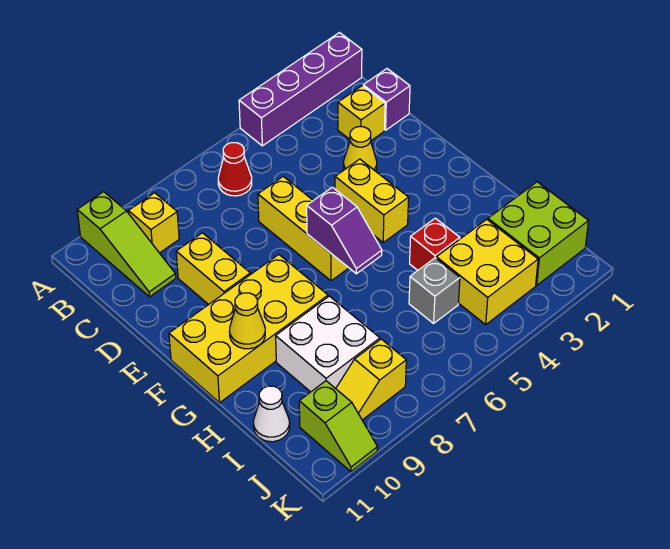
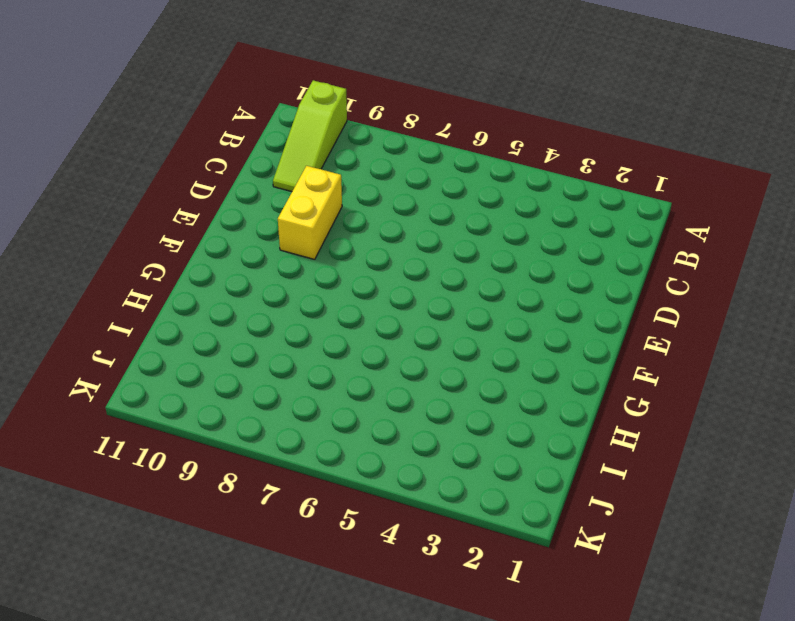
none -> purple brick A1:A4 level 1
none -> red cone B6 level 1
none -> yellow brick B9 level 1

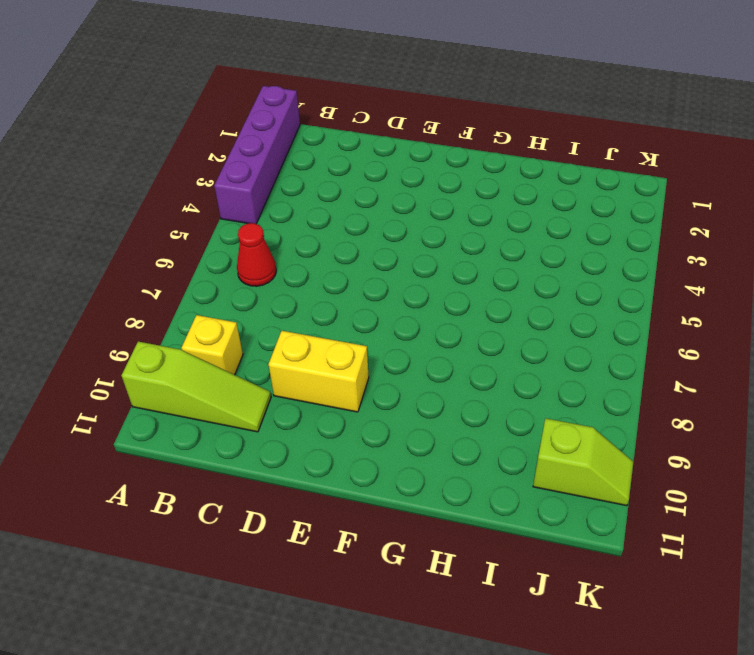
none -> purple brick C1 level 1
none -> yellow brick C2 level 1
none -> yellow cone D3 level 1

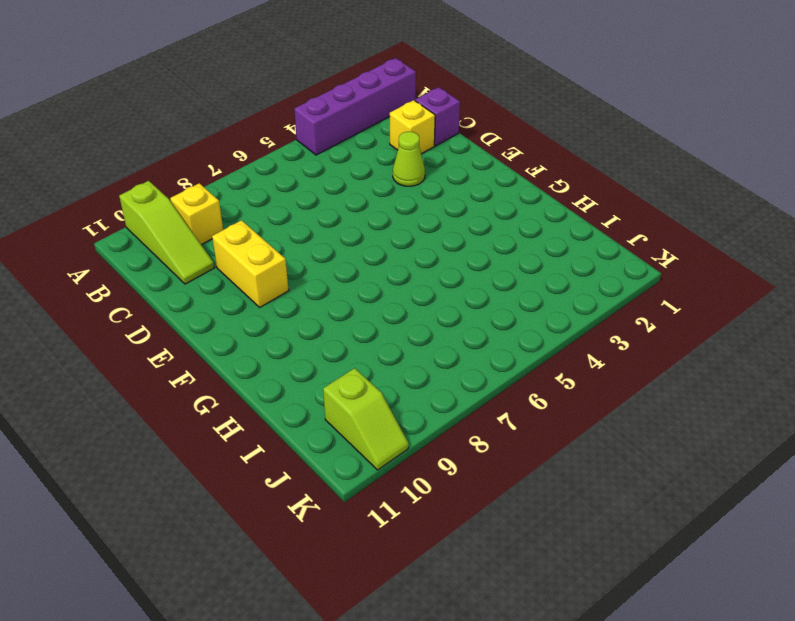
lime cone D3 level 1 -> yellow cone D3 level 1
none -> red cone B6 level 1
none -> yellow brick D6:F6 level 1
none -> yellow brick E4:F4 level 1

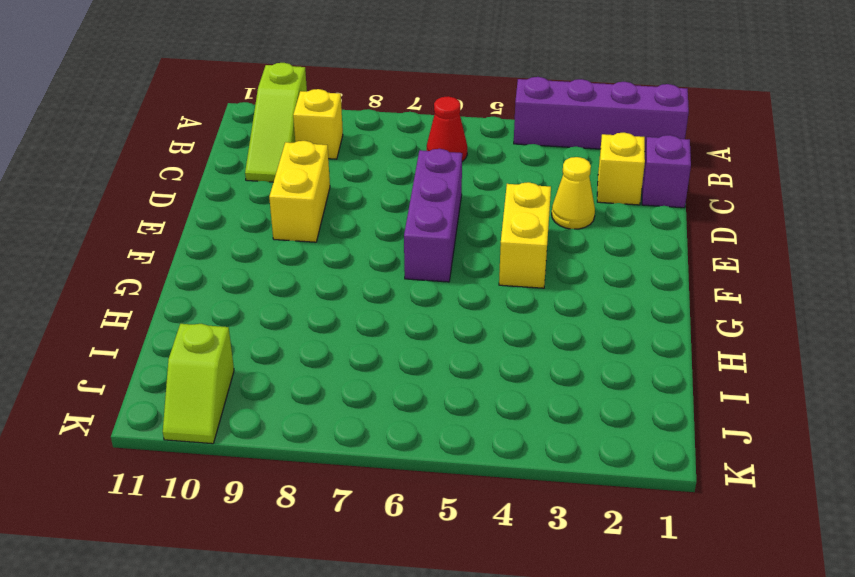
purple brick D6:F6 level 1 -> yellow brick D6:F6 level 1
none -> yellow brick F8:G11 level 1
none -> red brick H4 level 1
none -> white brick H8:I9 level 1

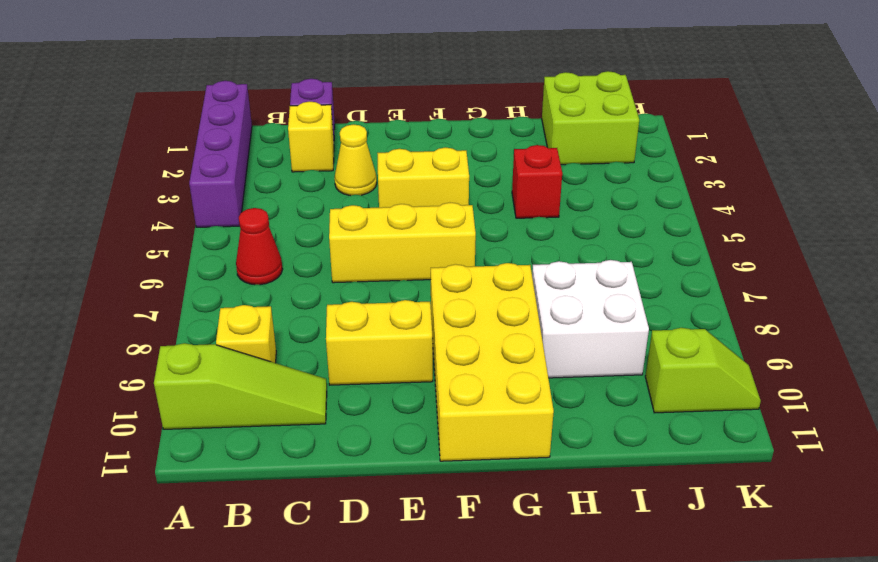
none -> yellow brick I3:J4 level 1
none -> grey brick I5 level 1
none -> white cone I11 level 1

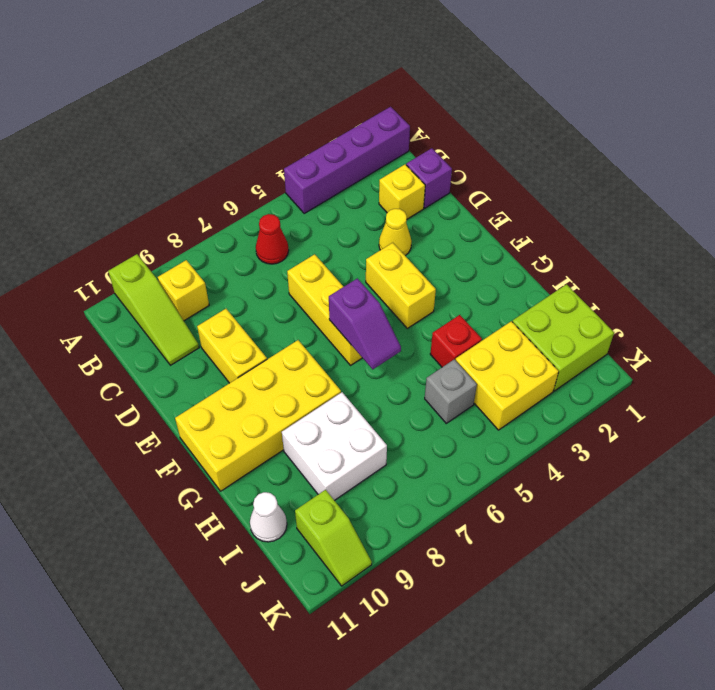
none -> yellow slope J8:J9 level 1 top 8
none -> yellow cone G10 level 2

